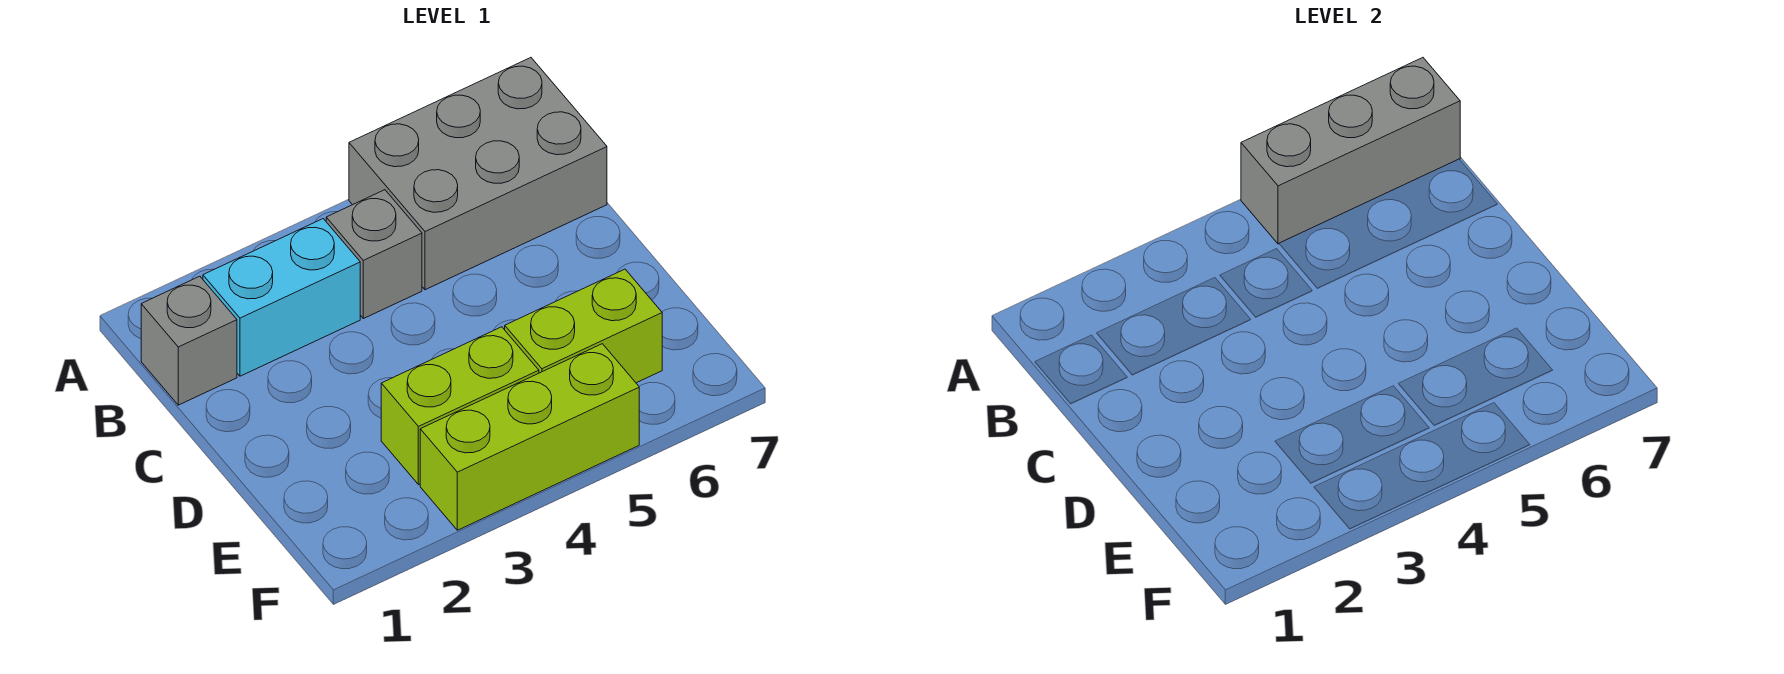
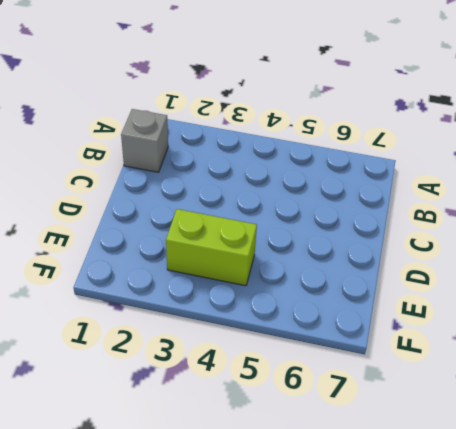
none -> grey brick A5:B7 level 1
none -> cyan brick B2:B3 level 1

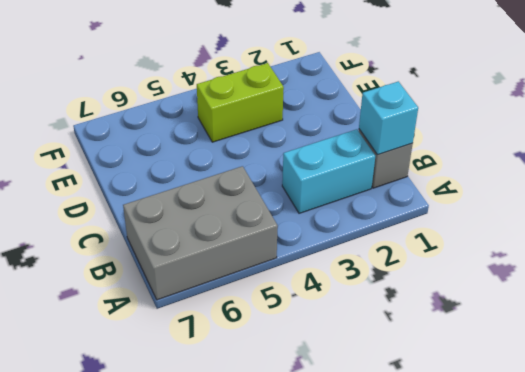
cyan brick B1 level 2 -> none
none -> grey brick B4 level 1
none -> lime brick E5:E6 level 1

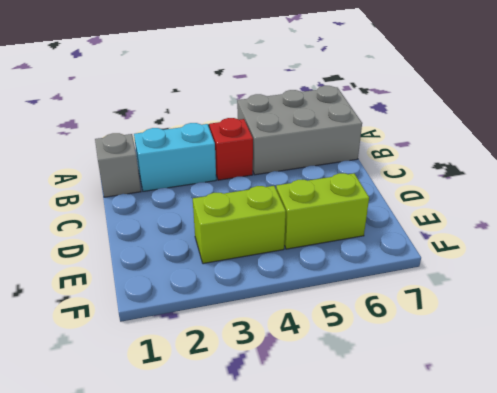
red brick B4 level 1 -> grey brick B4 level 1
none -> lime brick F3:F5 level 1
none -> grey brick A5:A7 level 2

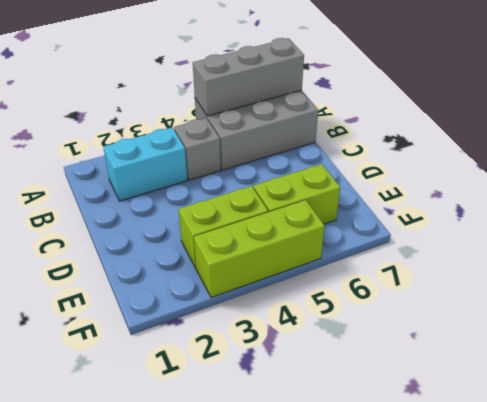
none -> grey brick B1 level 1

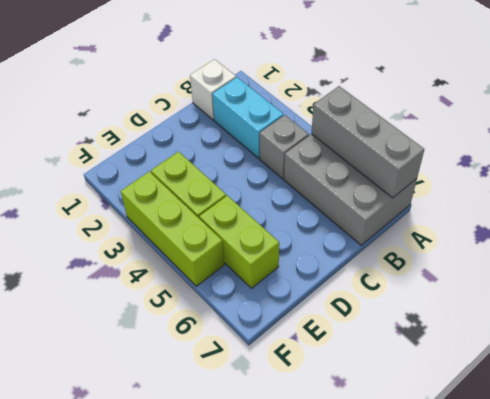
white brick B1 level 1 -> grey brick B1 level 1

